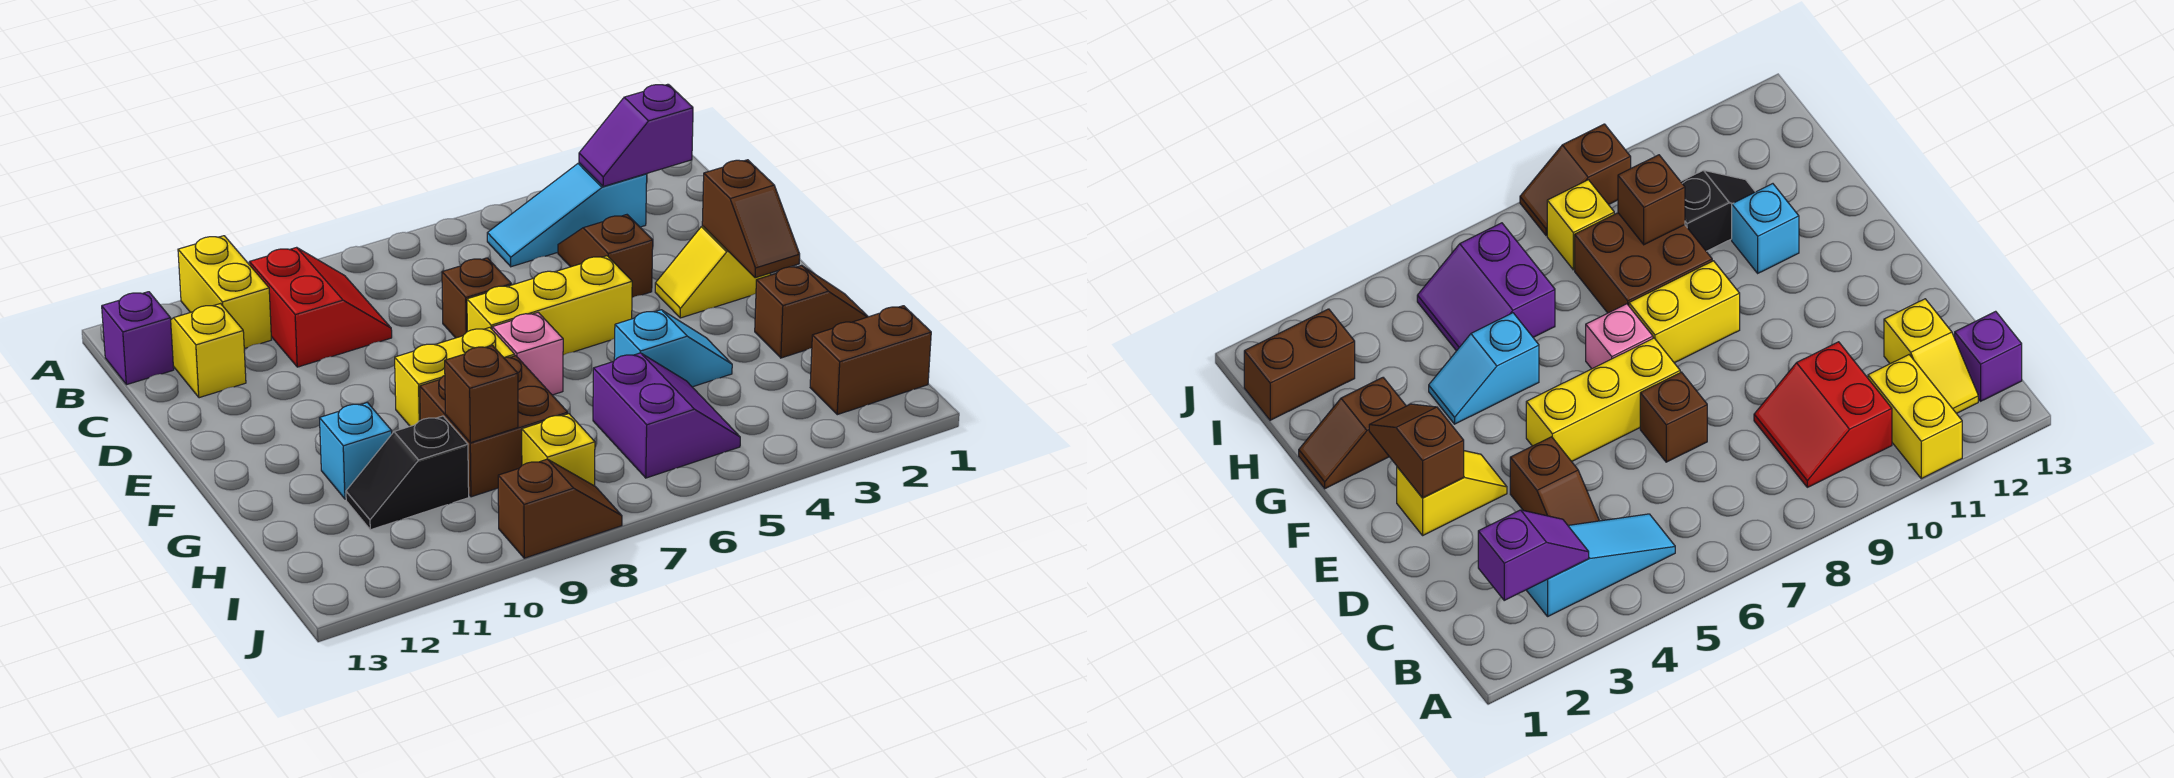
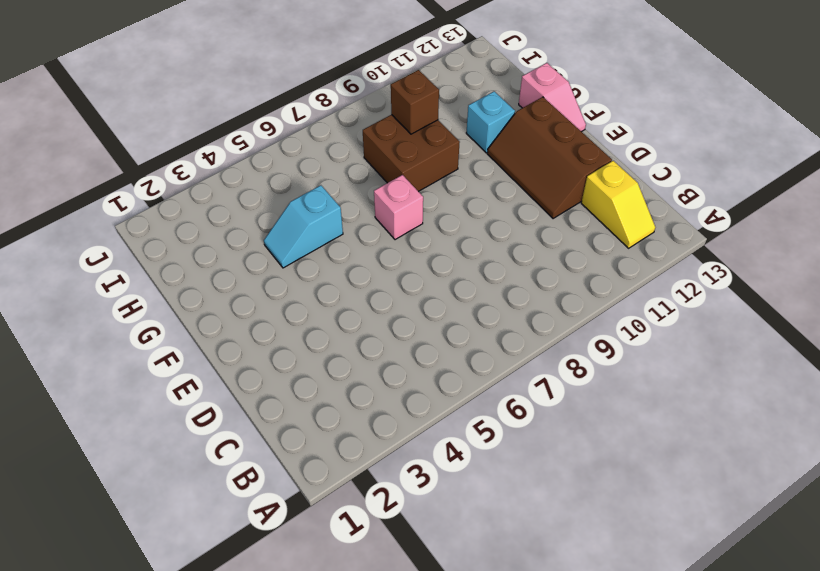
brown slope D11:F12 level 1 top 12 -> none
pink slope F13:G13 level 1 top G -> none
none -> yellow brick A11:B11 level 1
none -> cyan slope B3:B5 level 1 top 3
none -> red slope B9:C10 level 1 top 10

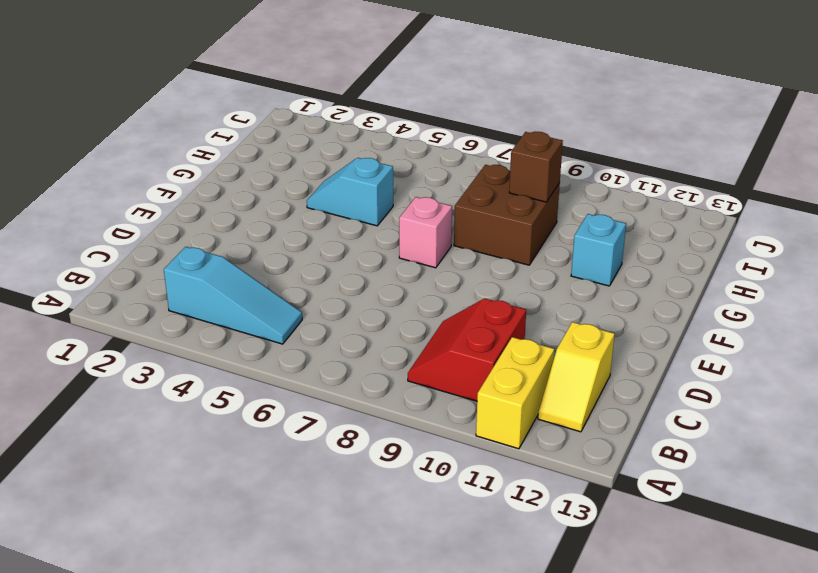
none -> purple brick B13 level 1
none -> brown slope C4:D4 level 1 top D
none -> brown brick D7 level 1

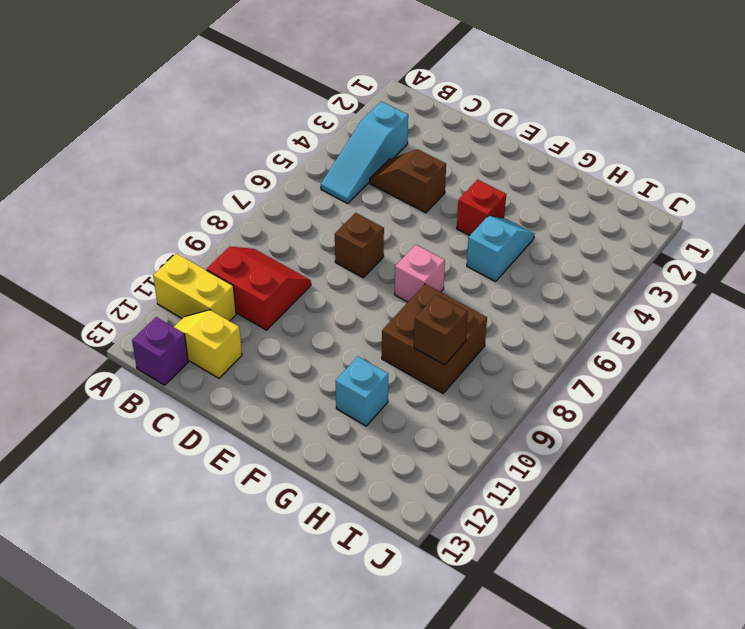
red brick F4 level 1 -> none
none -> yellow slope E2:E3 level 1 top 2
none -> yellow brick E5:E7 level 1
none -> yellow brick F8:F9 level 1

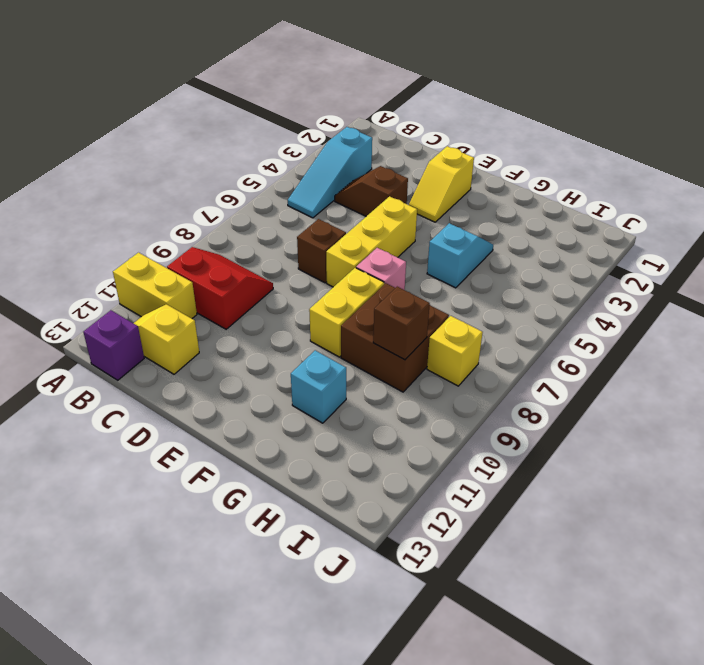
none -> brown slope G1:G2 level 1 top 2
none -> purple slope H5:I6 level 1 top 6
none -> black slope H10:H11 level 1 top 10

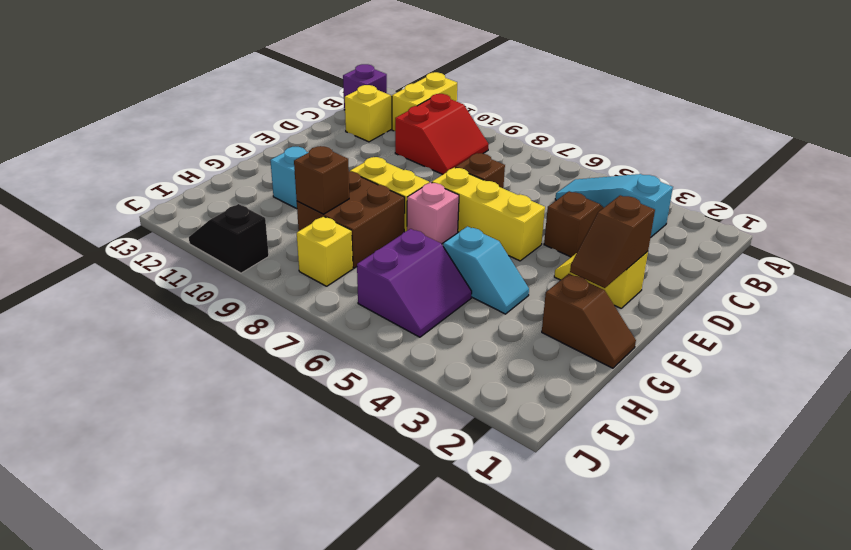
black slope J10:J11 level 1 top 10 -> black slope H10:H11 level 1 top 10
none -> brown brick I1:I2 level 1
none -> brown slope J8:J9 level 1 top 9
none -> purple slope B2:B3 level 2 top 2

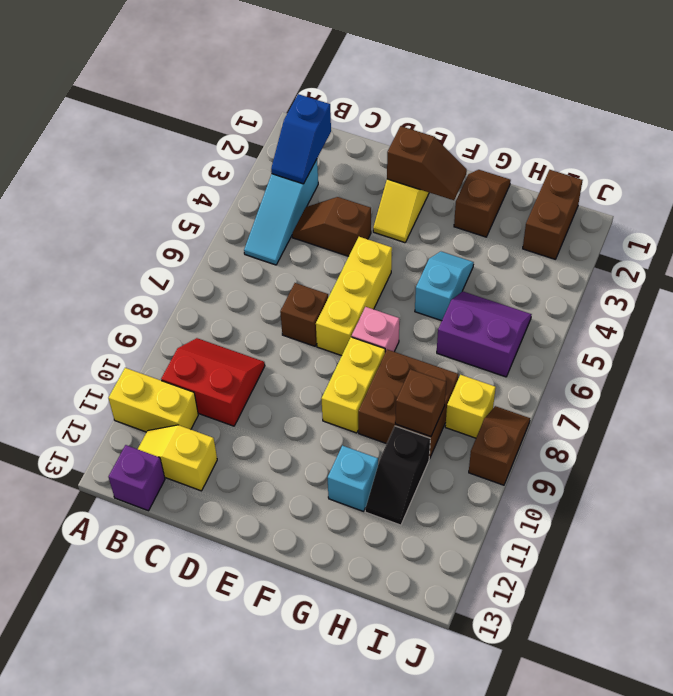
blue slope B2:B3 level 2 top 2 -> purple slope B2:B3 level 2 top 2

